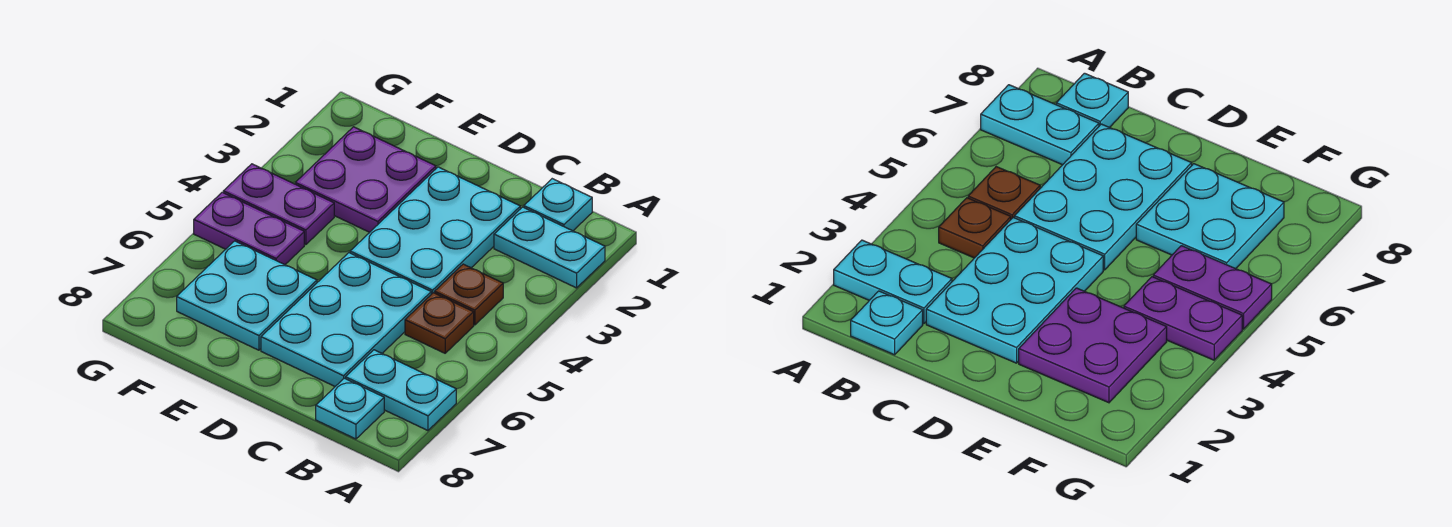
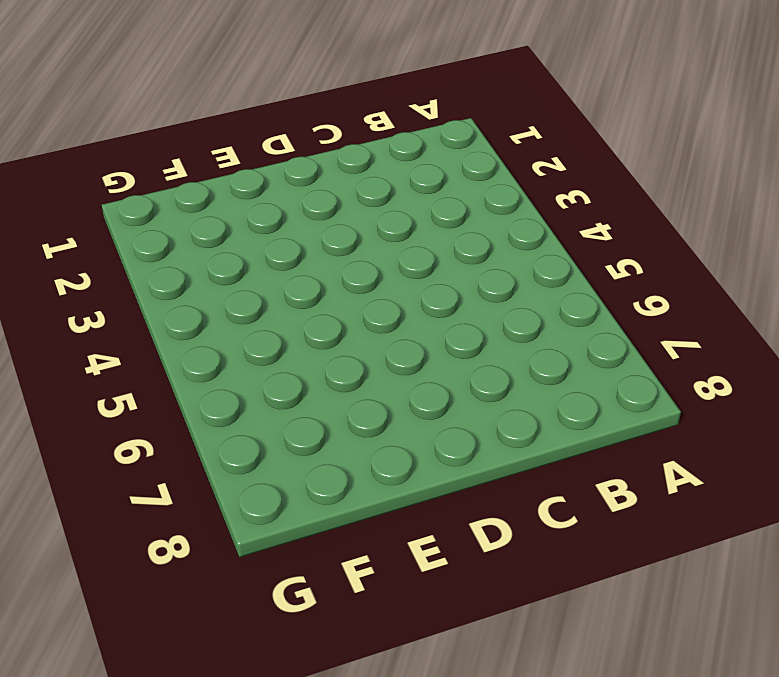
none -> cyan plate A2:B2 level 1
none -> cyan plate A7:B7 level 1
none -> cyan plate B1 level 1

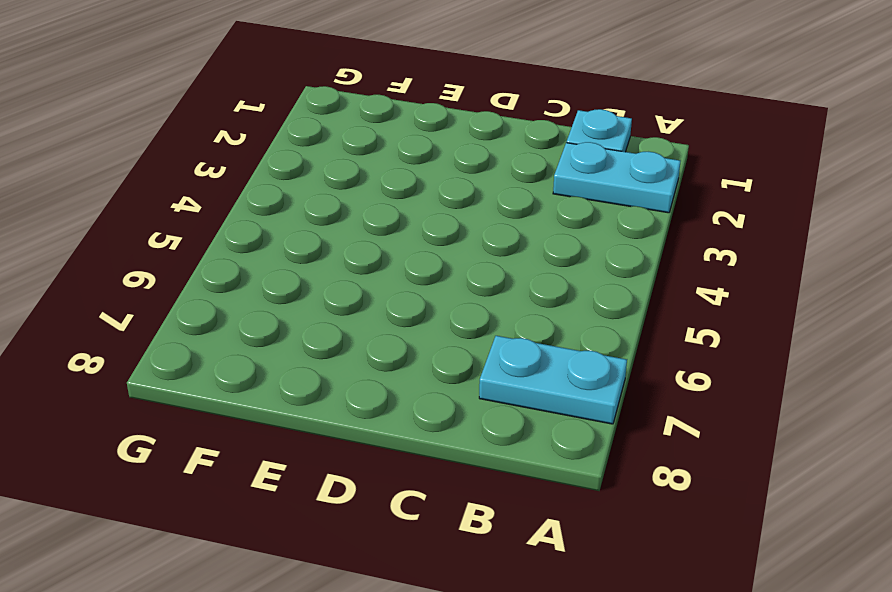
none -> brown plate B4 level 1
none -> brown plate B5 level 1
none -> cyan plate B8 level 1

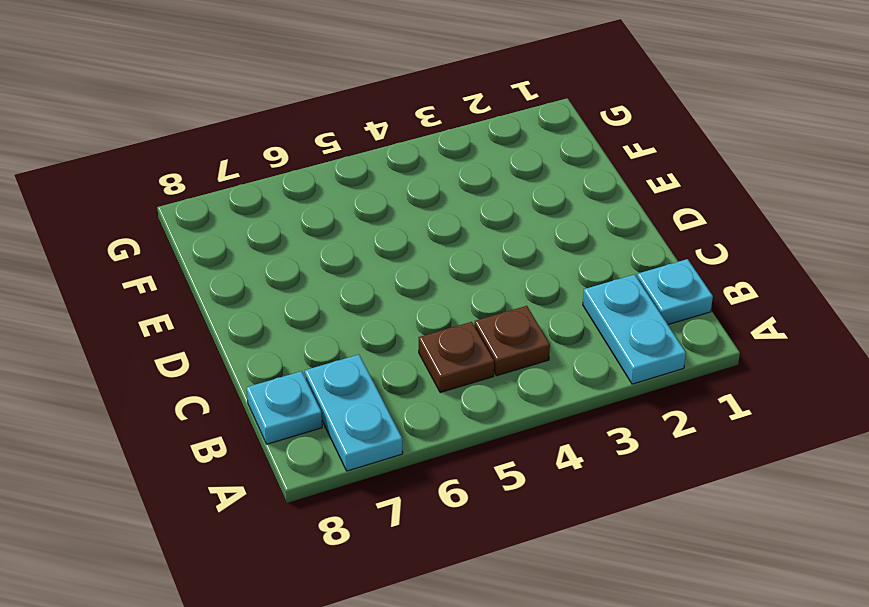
none -> cyan plate C2:D4 level 1
none -> cyan plate C5:D7 level 1
none -> purple plate E2:F3 level 1

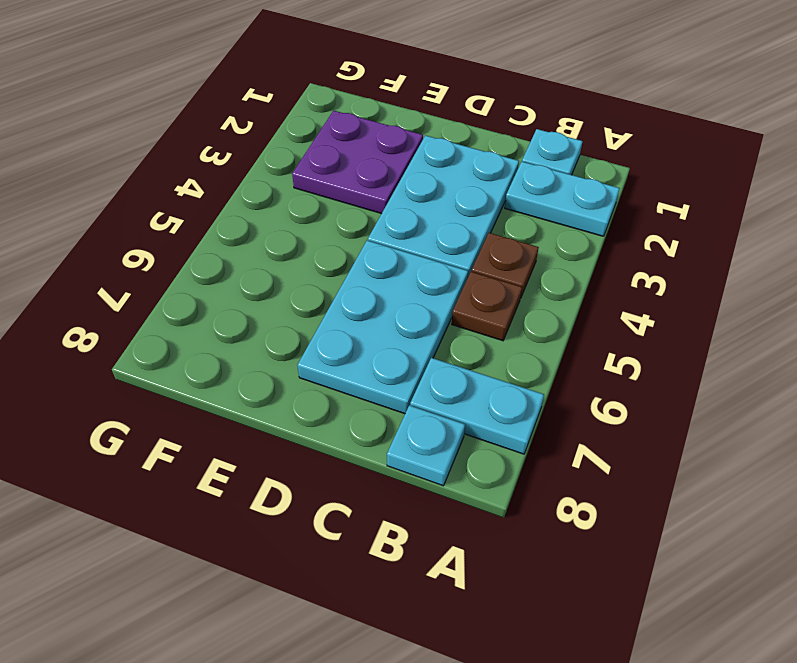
none -> cyan plate E6:F7 level 1
none -> purple plate F4:G4 level 1
none -> purple plate F5:G5 level 1

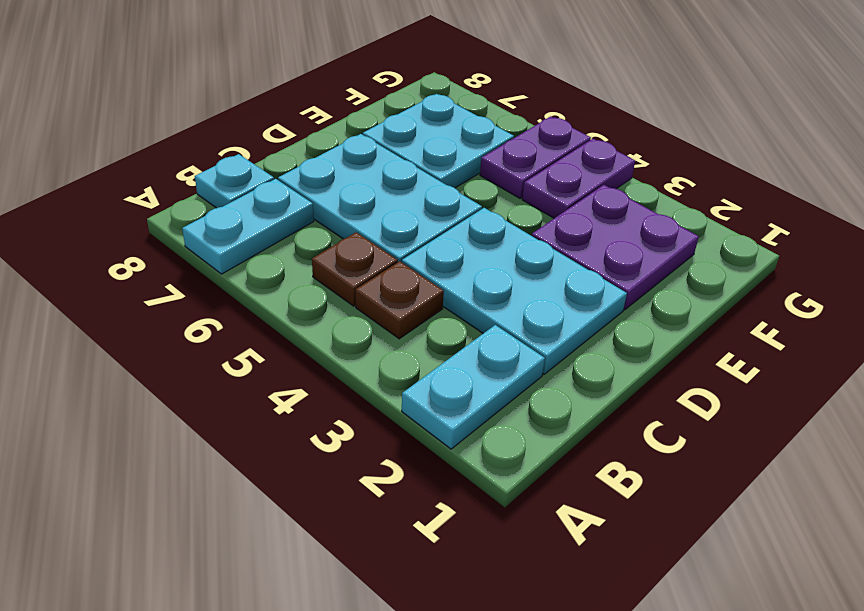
none -> cyan plate B1 level 1

